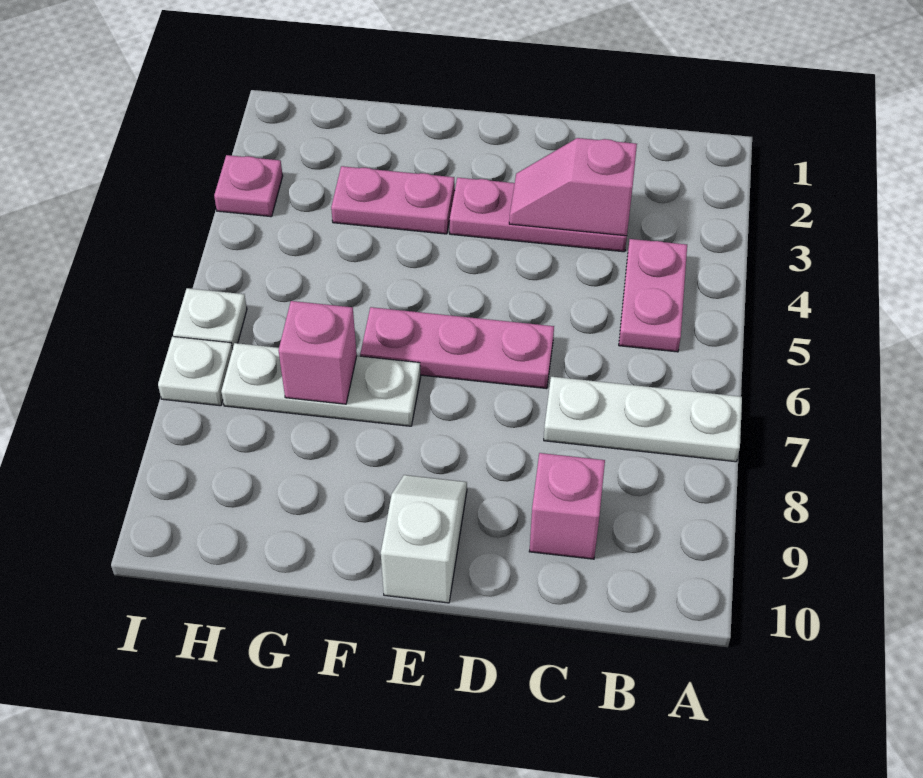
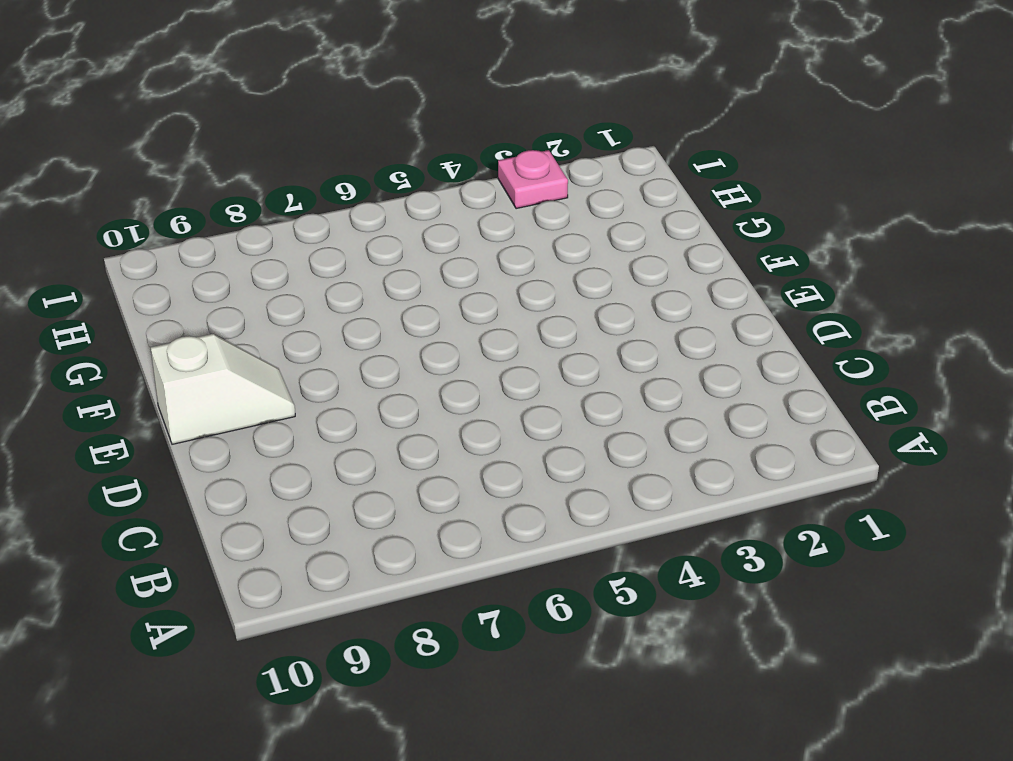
none -> white plate A7:C7 level 1
none -> pink plate B4:B5 level 1
none -> pink plate C3:E3 level 1

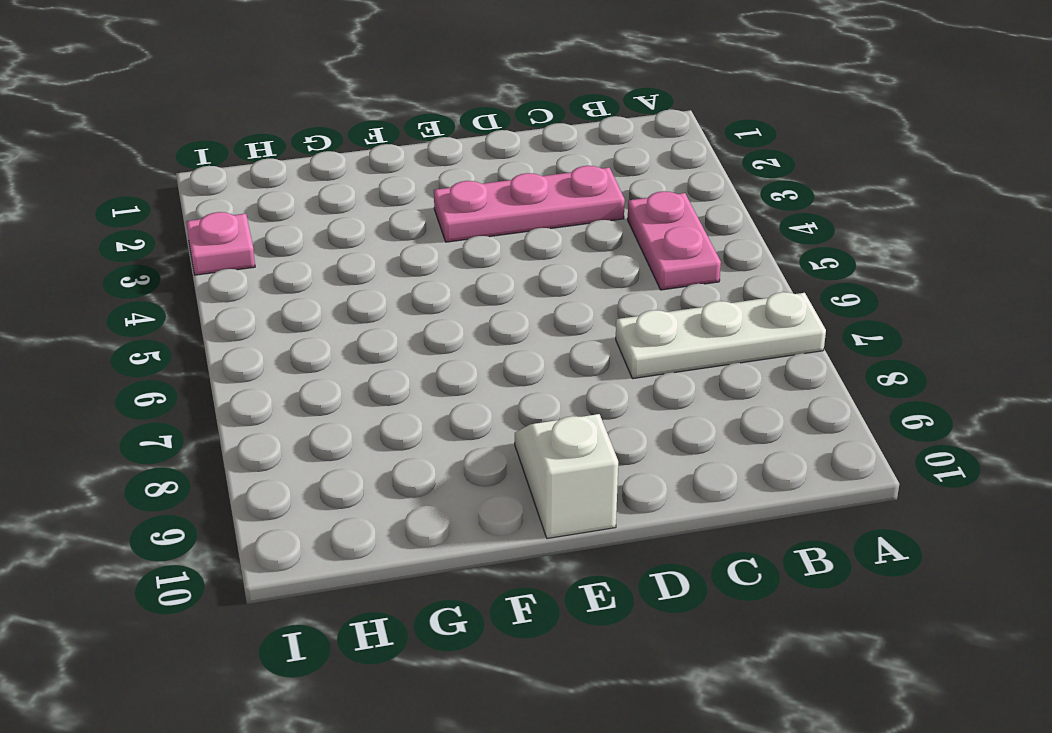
none -> pink brick C9 level 1
none -> pink plate D6:F6 level 1
none -> pink plate F3:G3 level 1

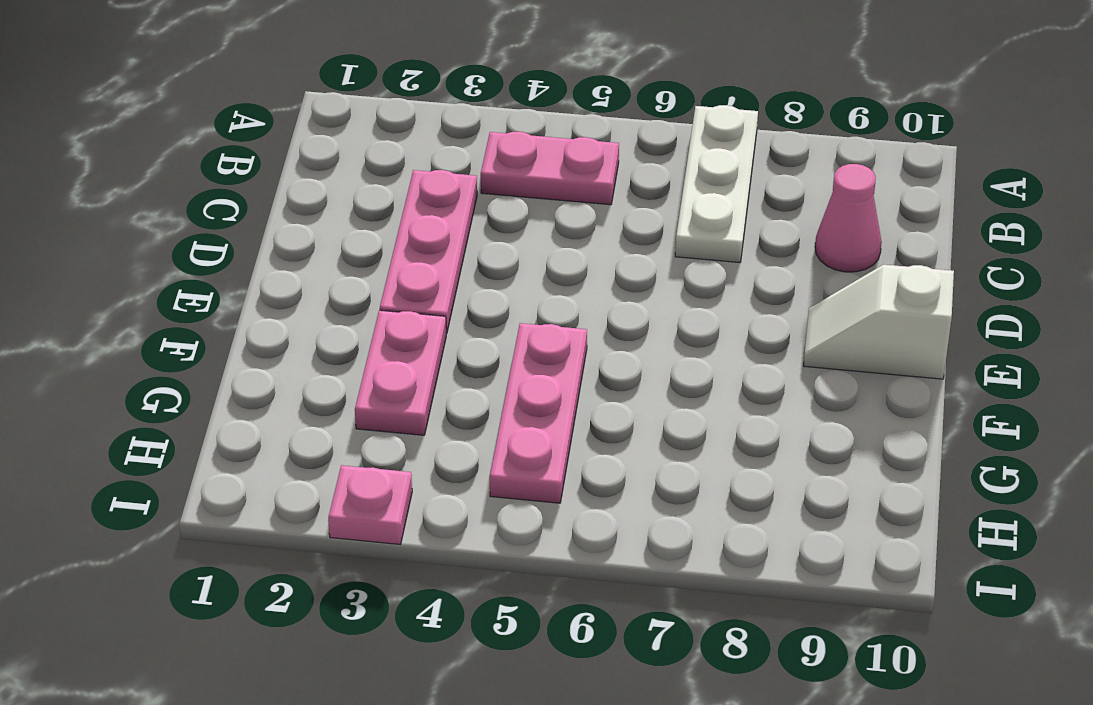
pink cone C9 level 1 -> pink brick C9 level 1
pink plate F5:H5 level 1 -> pink plate D6:F6 level 1
none -> white plate F7:H7 level 1
none -> white plate I6 level 1
none -> white plate I7 level 1

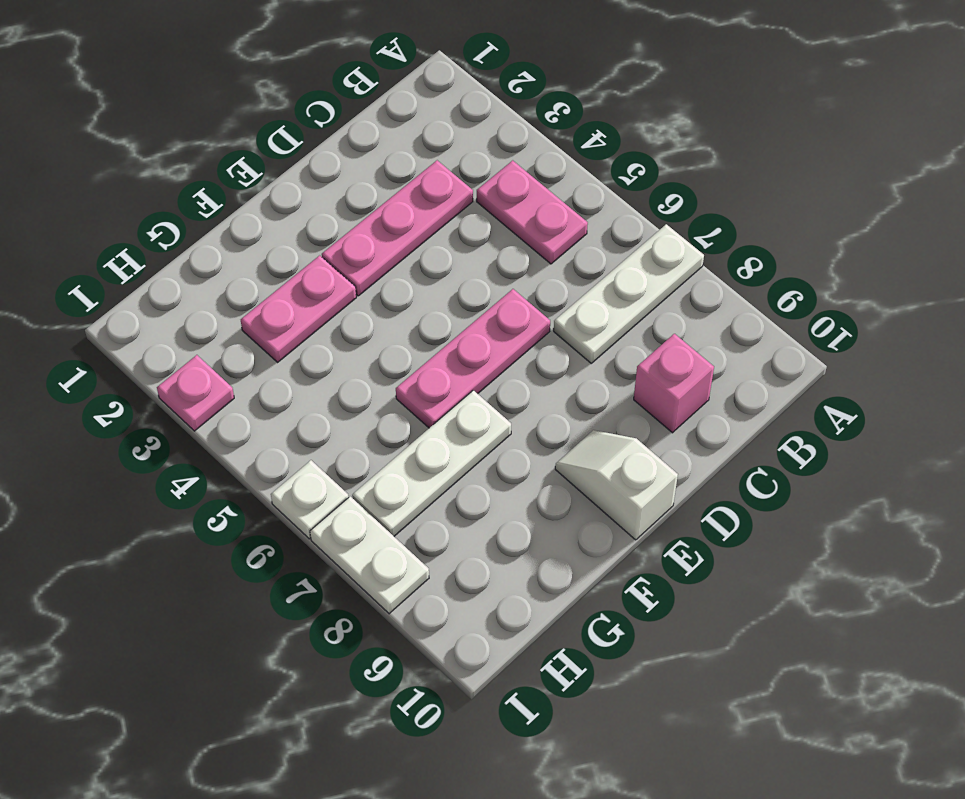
white plate I7:I8 level 1 -> white plate I7 level 1
none -> pink slope C3:D3 level 2 top C
none -> pink brick G7 level 2

